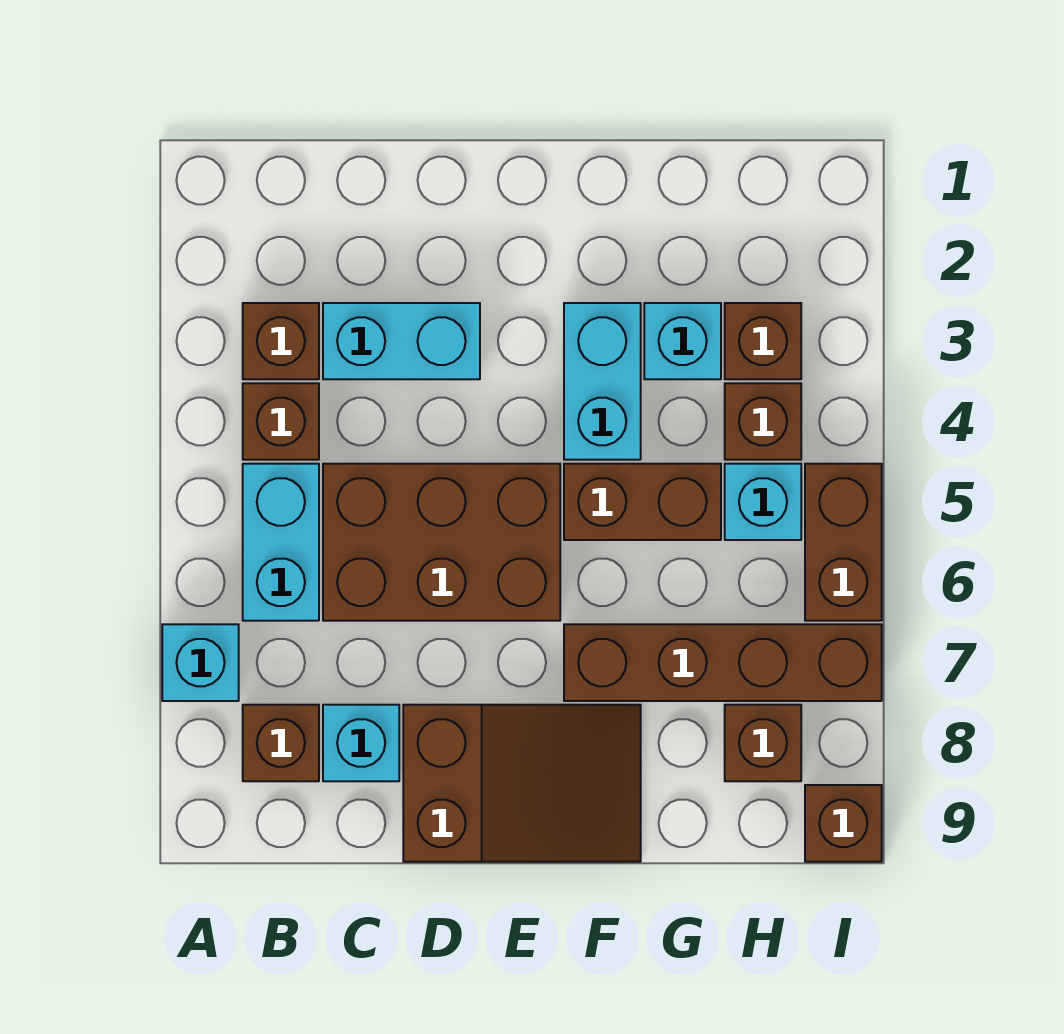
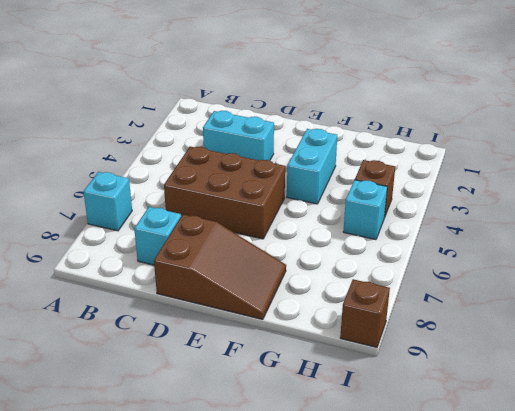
none -> brown brick B3 level 1
none -> brown brick B4 level 1
none -> cyan brick B5:B6 level 1

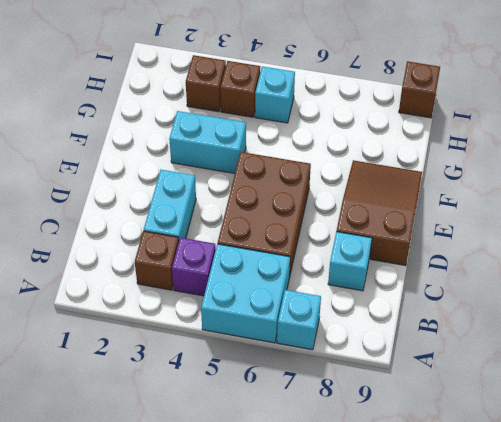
cyan brick A5:B6 level 1 -> cyan brick B5:B6 level 1
purple brick B4 level 1 -> brown brick B4 level 1
none -> brown brick B8 level 1
none -> brown brick F5:G5 level 1
none -> brown brick F7:I7 level 1

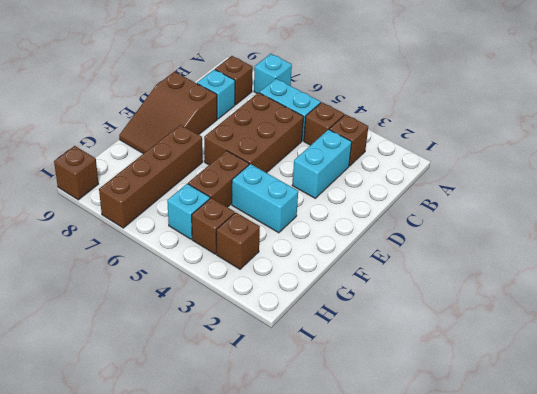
none -> cyan brick G3 level 1
none -> brown brick H8 level 1
none -> brown brick I5:I6 level 1

